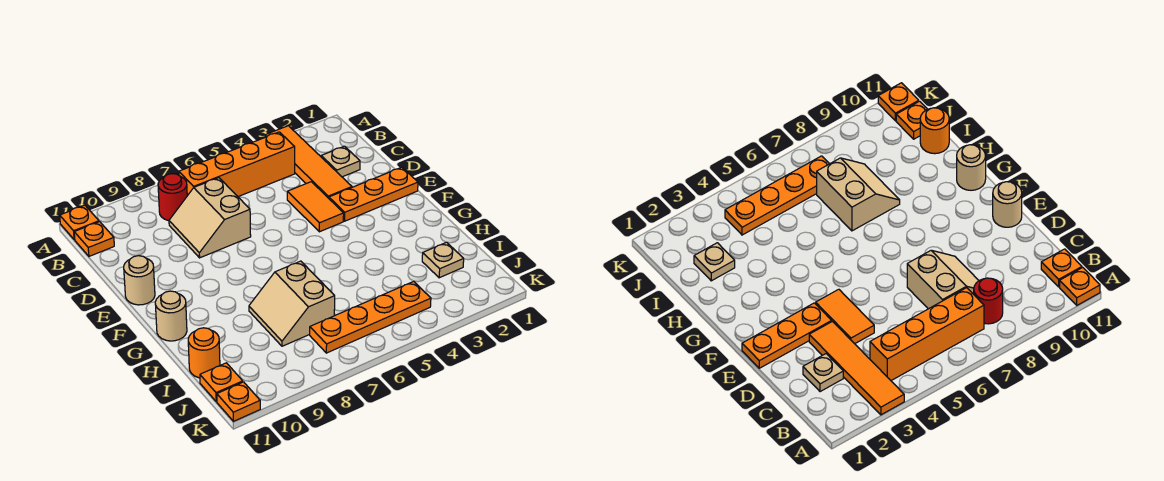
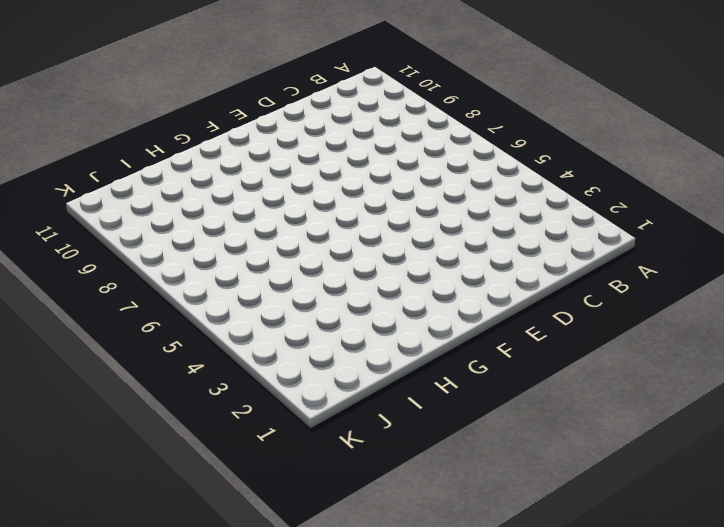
none -> orange tile A3:D3 level 1
none -> orange plate A11 level 1
none -> orange brick B4:B7 level 1

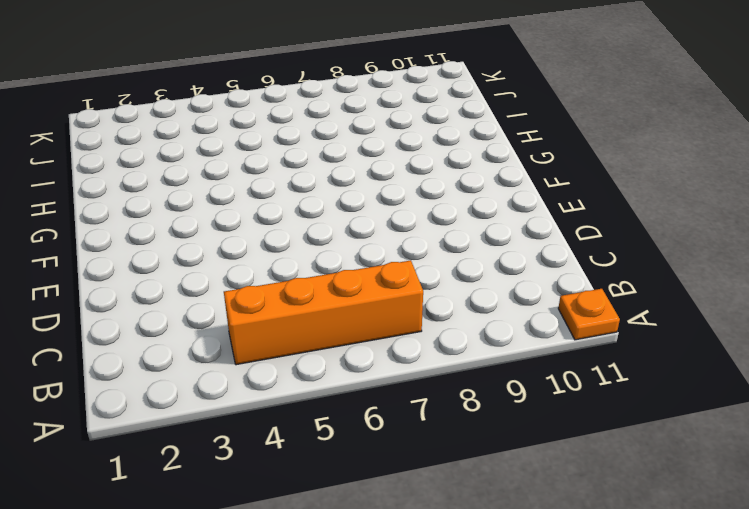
none -> orange tile A3:D3 level 1
none -> red round brick B8 level 1
none -> orange plate B11 level 1

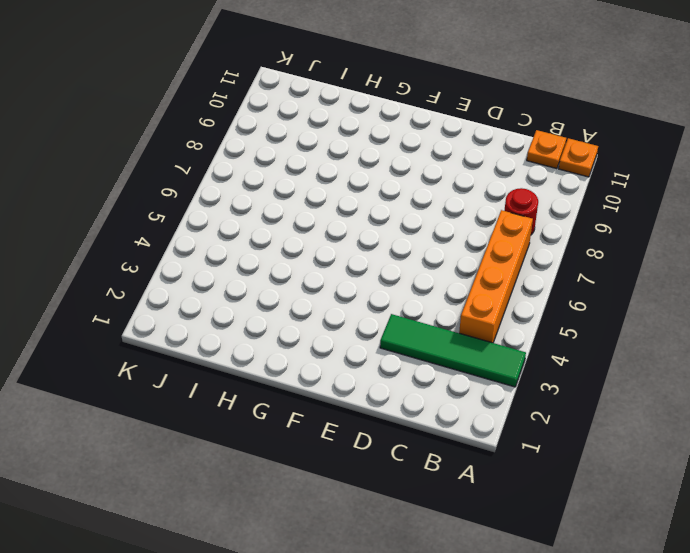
green tile A3:D3 level 1 -> orange tile A3:D3 level 1
none -> tan plate C2 level 1
none -> tan slope C7:D8 level 1 top 7
none -> orange tile D4:E4 level 1

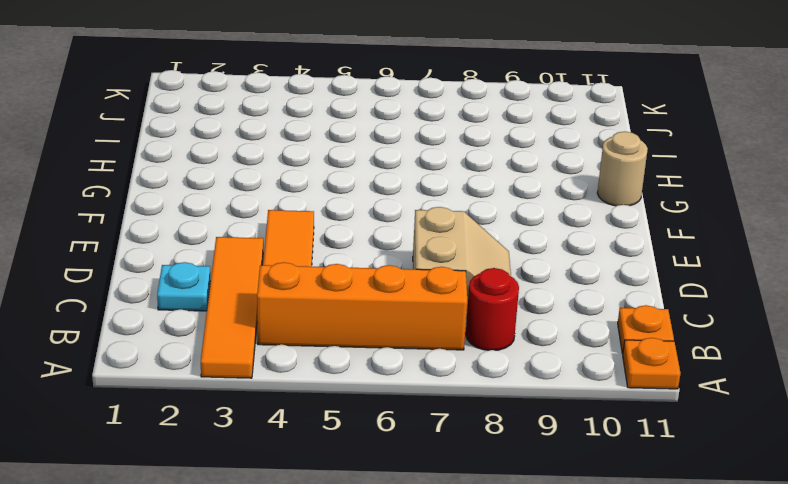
cyan plate C2 level 1 -> tan plate C2 level 1
none -> orange plate E1:E3 level 1
none -> tan round brick E11 level 1
none -> tan slope H7:I8 level 1 top 7

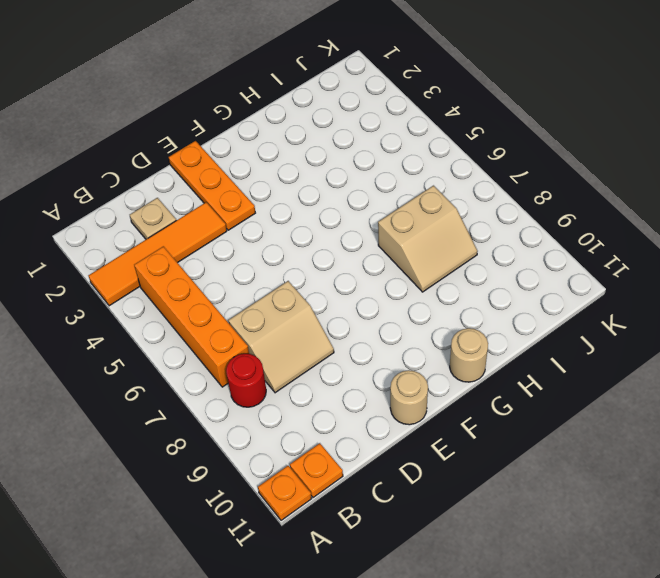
none -> orange tile D4:E4 level 1
none -> tan plate I2 level 1
none -> orange round brick I11 level 1

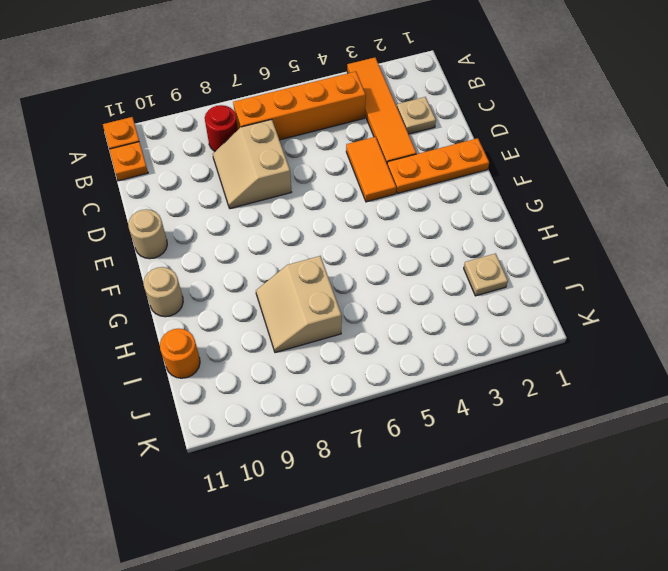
none -> orange plate J4:J7 level 1
none -> orange plate J11 level 1
none -> orange plate K11 level 1

